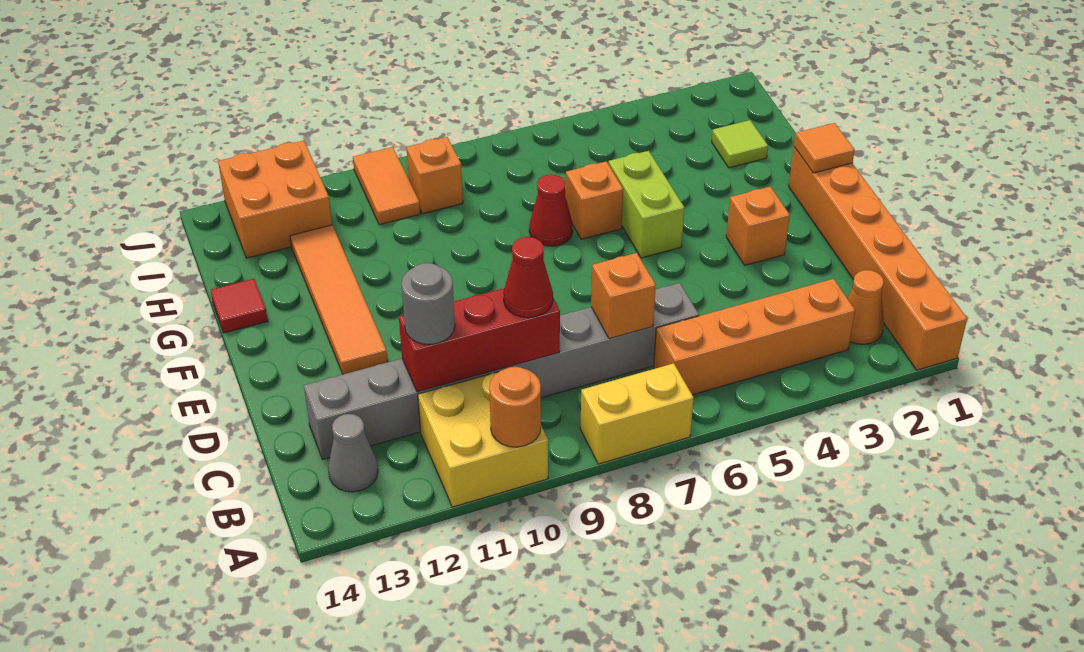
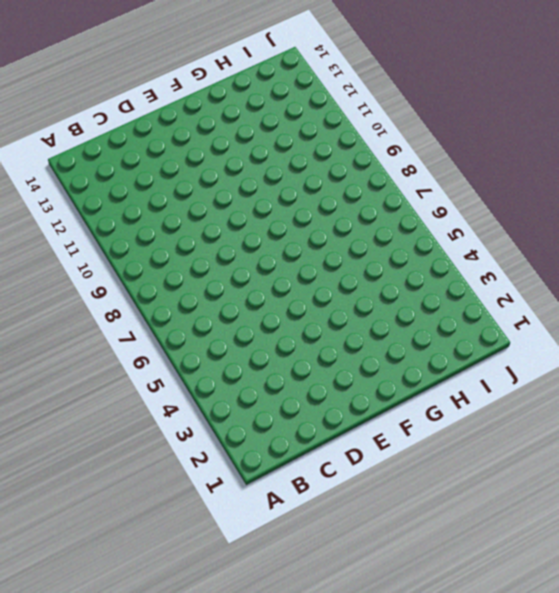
none -> orange brick A1:F1 level 1
none -> yellow brick A7:A8 level 1
none -> yellow brick A10:B11 level 1

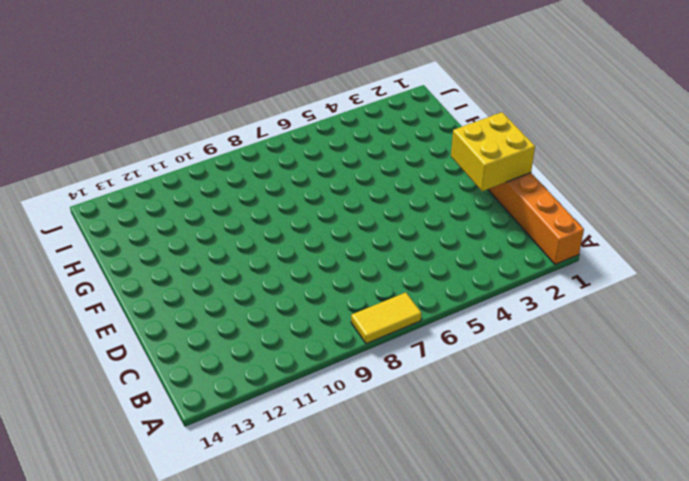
yellow tile A7:A8 level 1 -> yellow brick A7:A8 level 1
yellow brick D1:E2 level 2 -> yellow brick A10:B11 level 1
none -> orange cone B2 level 1
none -> orange brick B3:B6 level 1
none -> grey cone B13 level 1

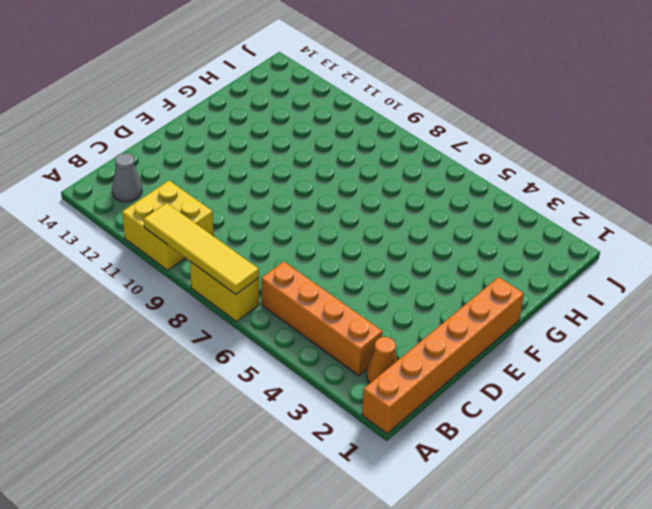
yellow tile A7:A10 level 2 -> orange round brick A10 level 2
none -> grey brick C6:C13 level 1
none -> orange brick E3 level 1
none -> orange tile E12:H12 level 1

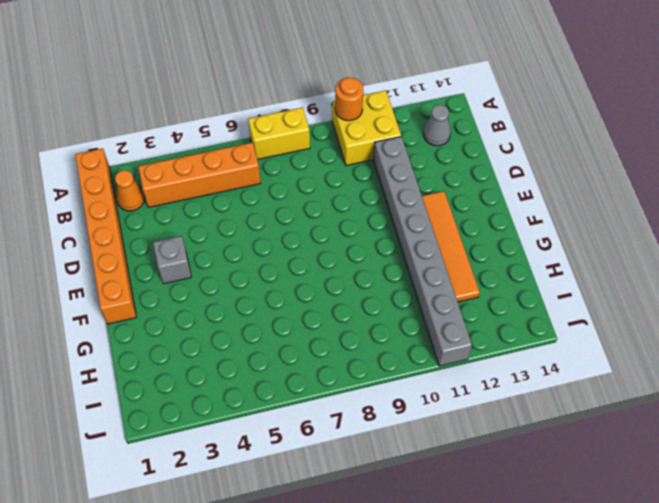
grey brick C11:J11 level 1 -> grey brick C6:C13 level 1
grey brick E3 level 1 -> orange brick E3 level 1
none -> lime brick F5:G5 level 1
none -> orange brick G6 level 1
none -> red cone G7 level 1

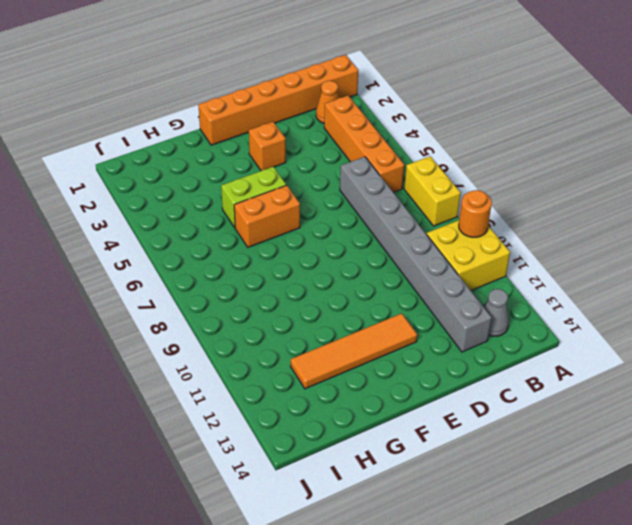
orange brick F6:G6 level 1 -> orange brick G6 level 1
none -> red cone G7 level 1
none -> red tile G14 level 1
none -> lime tile H2 level 1

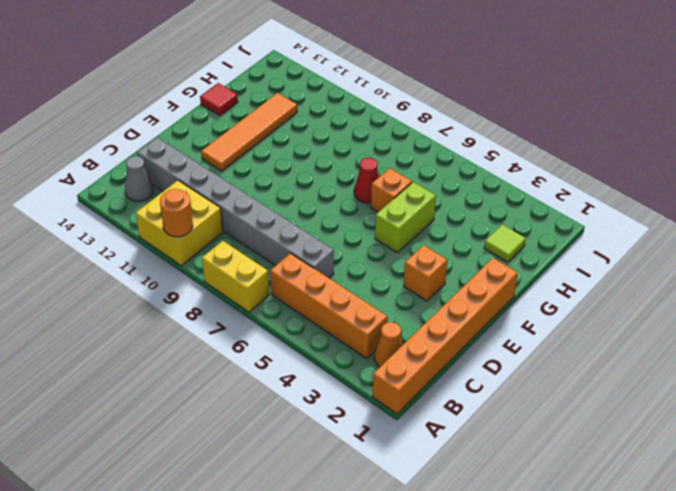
none -> orange brick I9 level 1
none -> orange tile I10:J10 level 1
none -> orange brick I12:J13 level 1

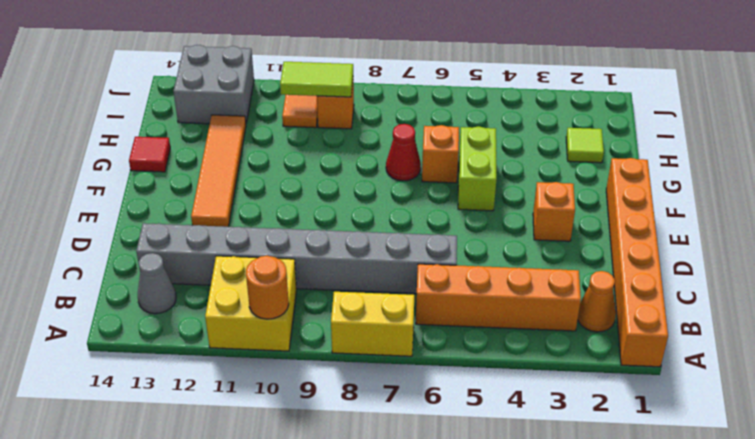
lime tile I9:I10 level 2 -> none
grey brick I12:J13 level 1 -> orange brick I12:J13 level 1
none -> orange brick C7 level 2
none -> red brick C9:C11 level 2
none -> orange tile F1 level 2

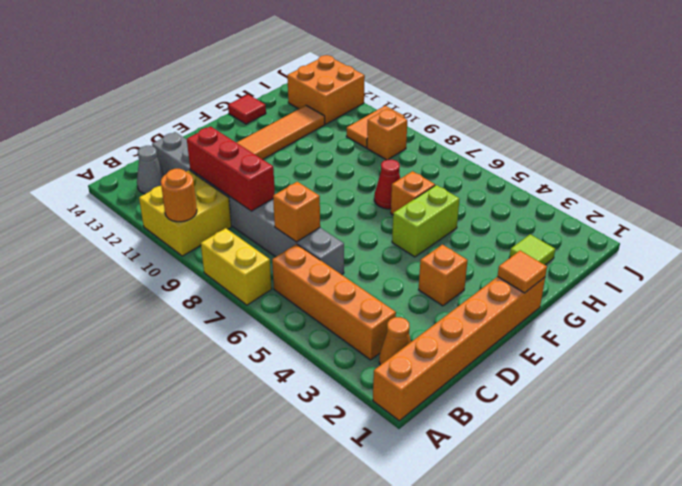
none -> red cone C9 level 3
none -> grey round brick C11 level 3

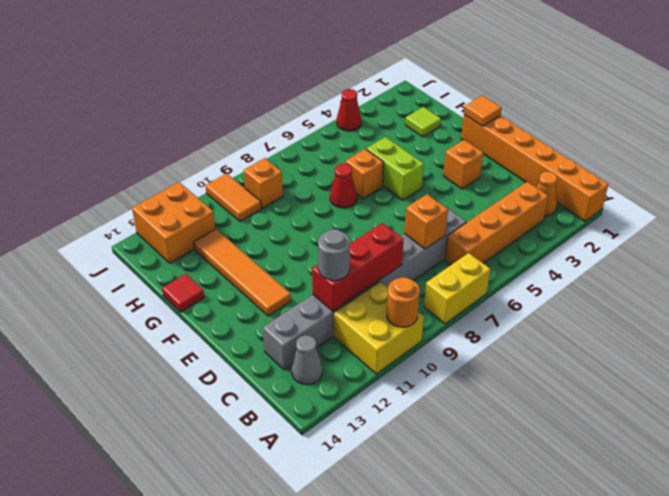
red cone J4 level 1 -> red cone C9 level 3

